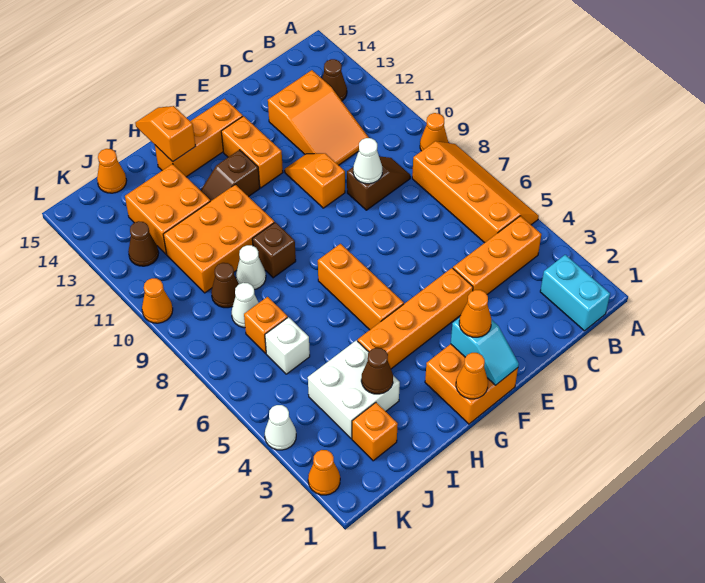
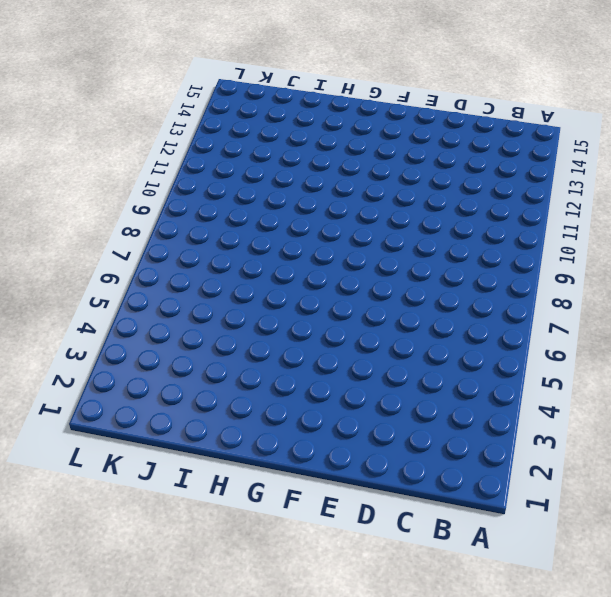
none -> orange slope A5:B8 level 1 top B
none -> orange cone A9 level 1
none -> cyan brick B1:B2 level 1
none -> orange brick B4:D4 level 1

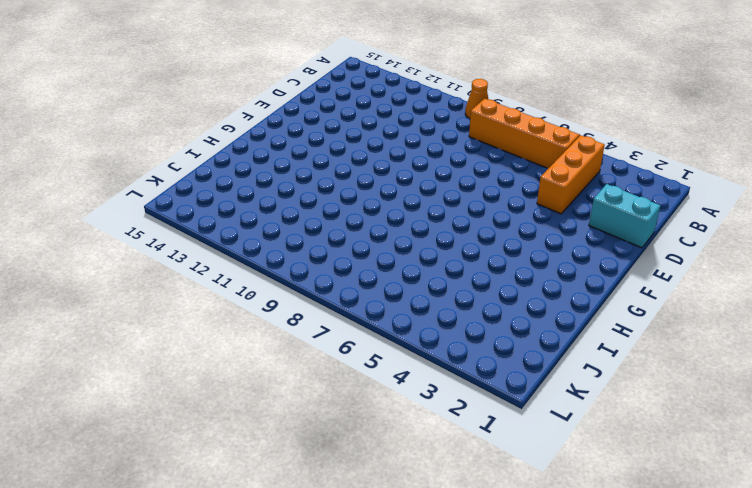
cyan brick D1:D2 level 1 -> cyan brick B1:B2 level 1
none -> brown cone B13 level 1
none -> brown slope C9:D9 level 1 top D
none -> orange slope C11:D13 level 1 top 13
none -> orange brick E4:H4 level 1

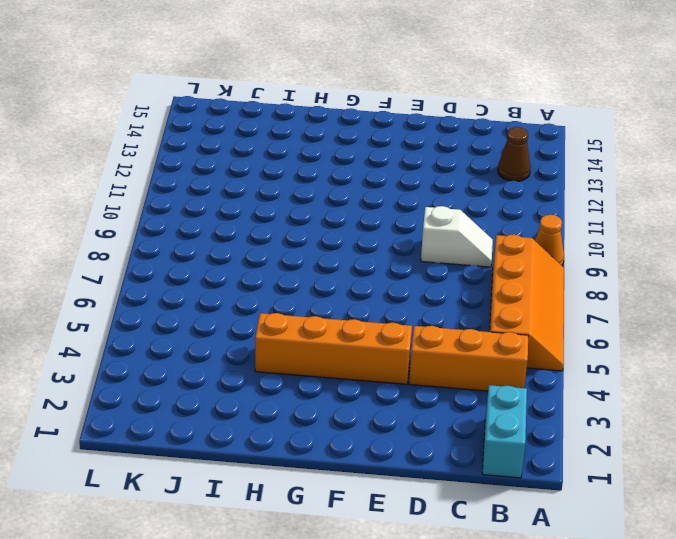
white slope C9:D9 level 1 top D -> brown slope C9:D9 level 1 top D
none -> orange slope C11:D13 level 1 top 13
none -> orange slope E10:E11 level 1 top 10
none -> orange brick F1:G2 level 1
none -> orange brick F12:F13 level 1

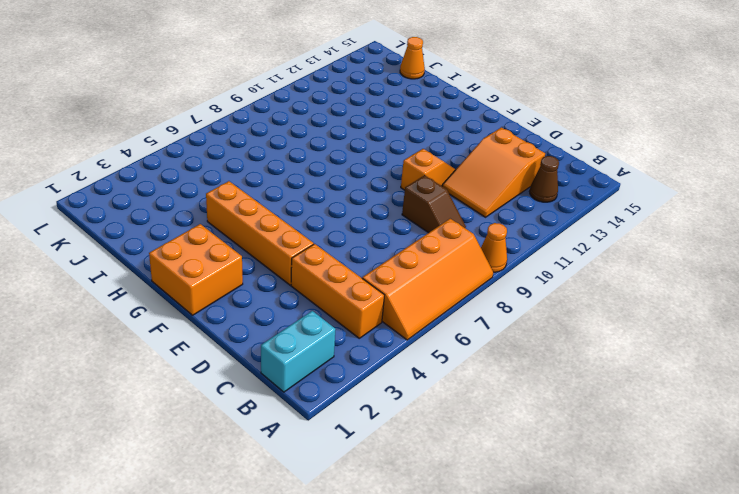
none -> orange brick F12:F13 level 1
none -> orange brick F14:H14 level 1
none -> orange brick G5:G7 level 1
none -> brown slope G12:H12 level 1 top G

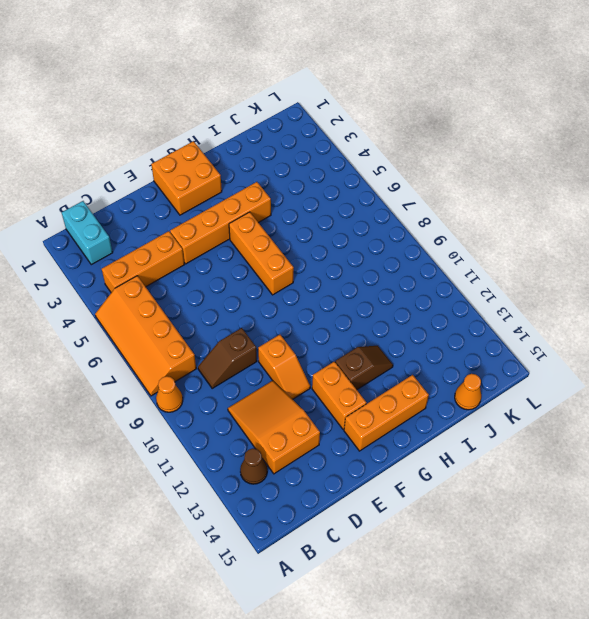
none -> brown brick H9 level 1
none -> orange brick H10:J11 level 1
none -> white brick I3:J4 level 1
none -> white cone I9 level 1

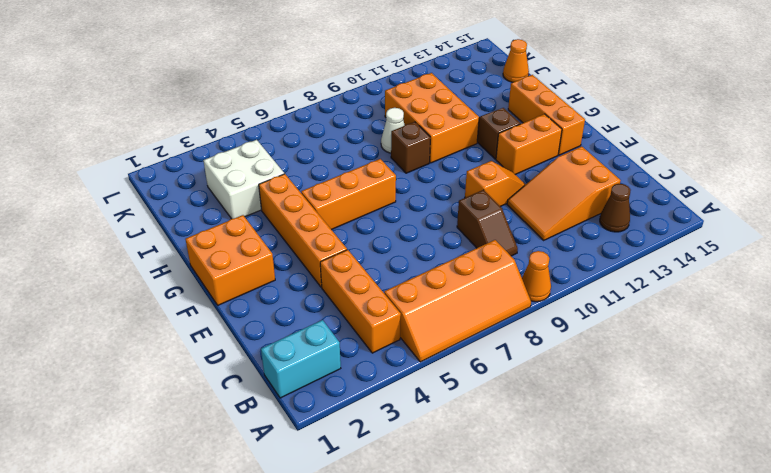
none -> orange brick I12:J13 level 1
none -> orange brick J2 level 1
none -> white brick J6 level 1
none -> orange brick J7 level 1

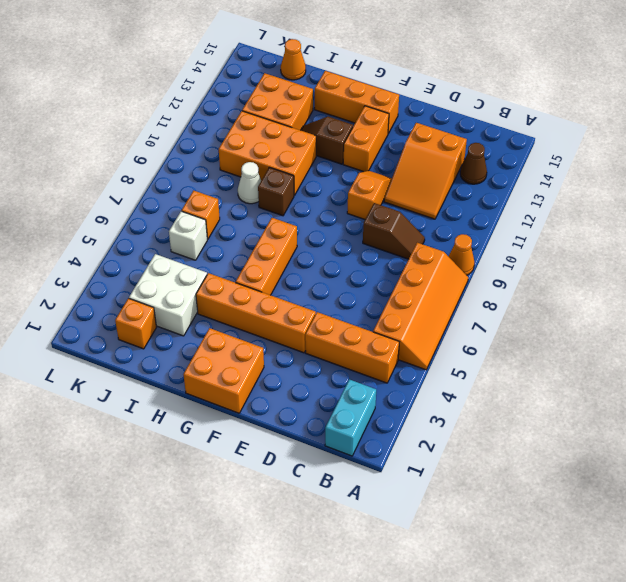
none -> white cone J8 level 1
none -> brown cone J9 level 1
none -> brown cone K12 level 1
none -> orange cone L2 level 1

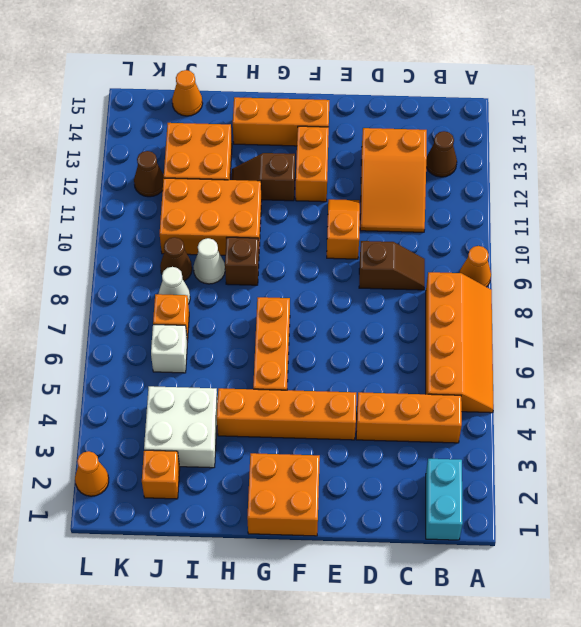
none -> white cone L4 level 1
none -> orange cone L10 level 1
none -> white cone D9 level 2
none -> cyan slope F1:F2 level 2 top 2

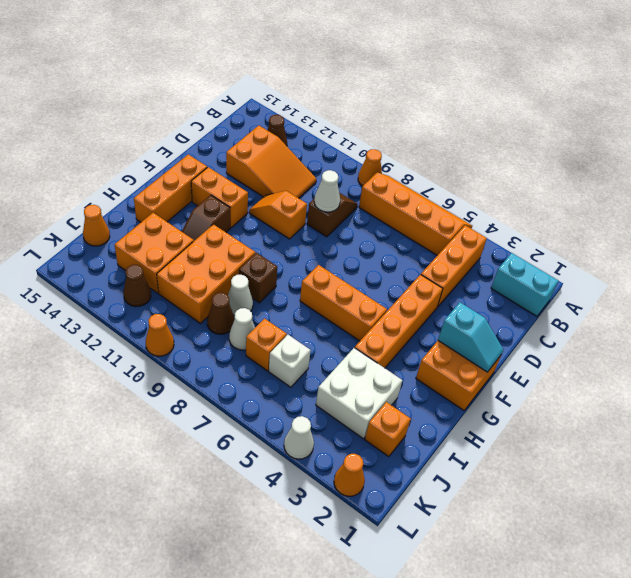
none -> orange cone G1 level 2
none -> orange slope H14:H15 level 2 top 14
none -> brown cone I3 level 2
none -> orange cone F2 level 3

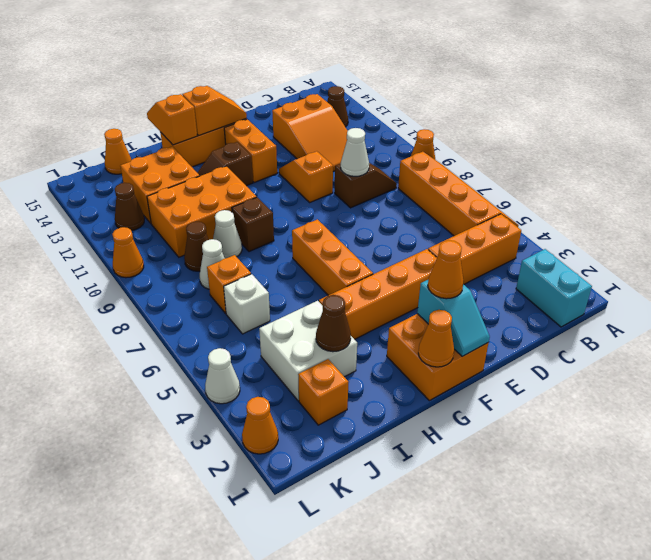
orange slope F14:G14 level 2 top G -> none

